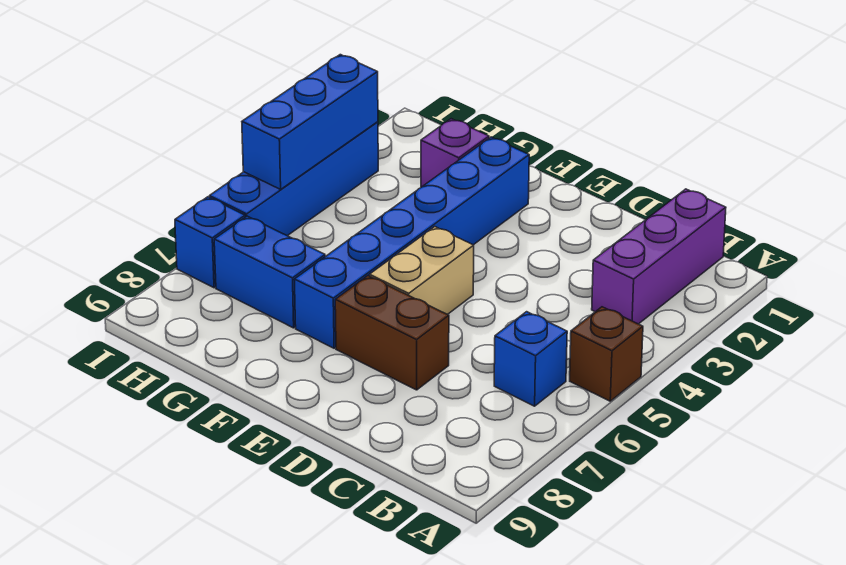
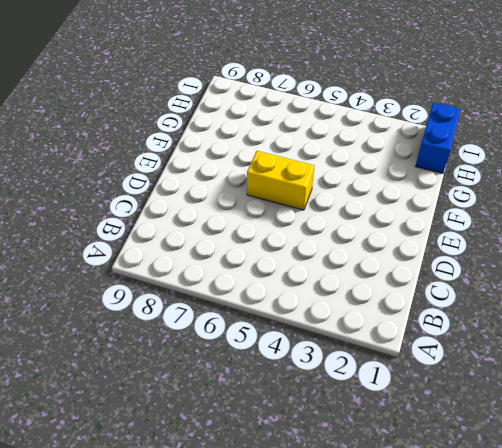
yellow brick E5:E6 level 1 -> tan brick E5:E6 level 1
blue brick H1:I1 level 1 -> blue brick G7:H7 level 1
none -> brown brick A5 level 1
none -> purple brick B1:B3 level 1

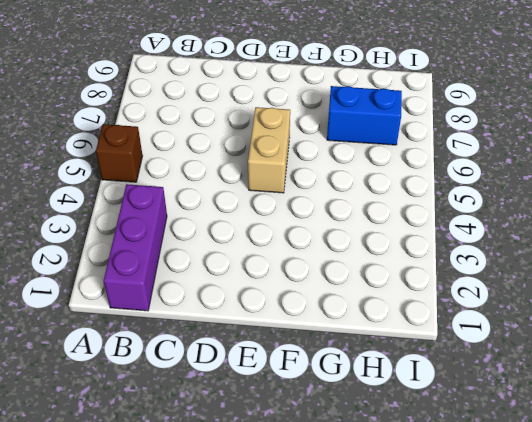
none -> blue brick B6 level 1
none -> brown brick D7:E7 level 1

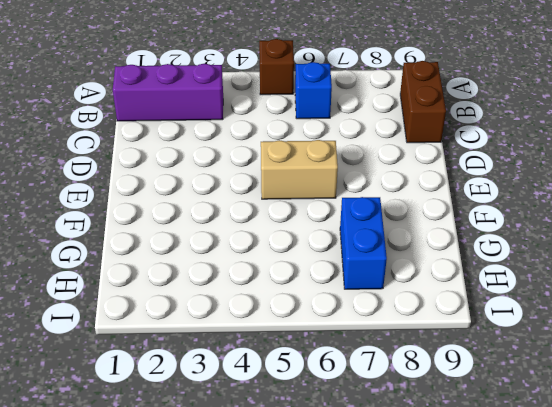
brown brick B9:C9 level 1 -> brown brick D7:E7 level 1
none -> blue brick F2:F7 level 1
none -> purple brick G2 level 1

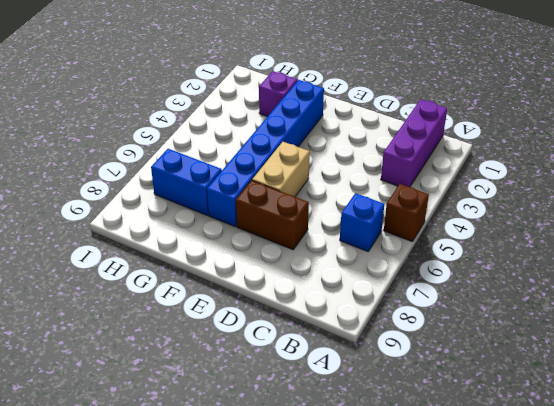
none -> blue brick I3:I6 level 1
none -> blue brick I7 level 1

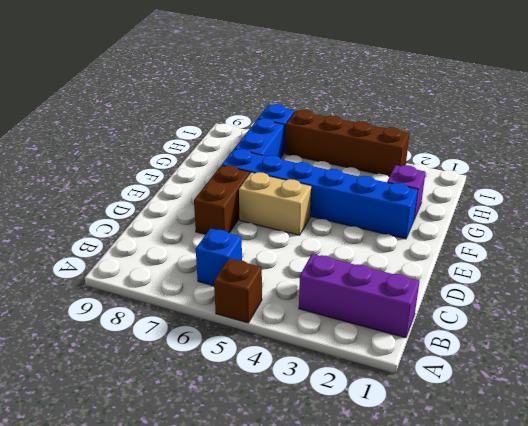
brown brick I3:I6 level 1 -> blue brick I3:I6 level 1
none -> blue brick I3:I5 level 2

